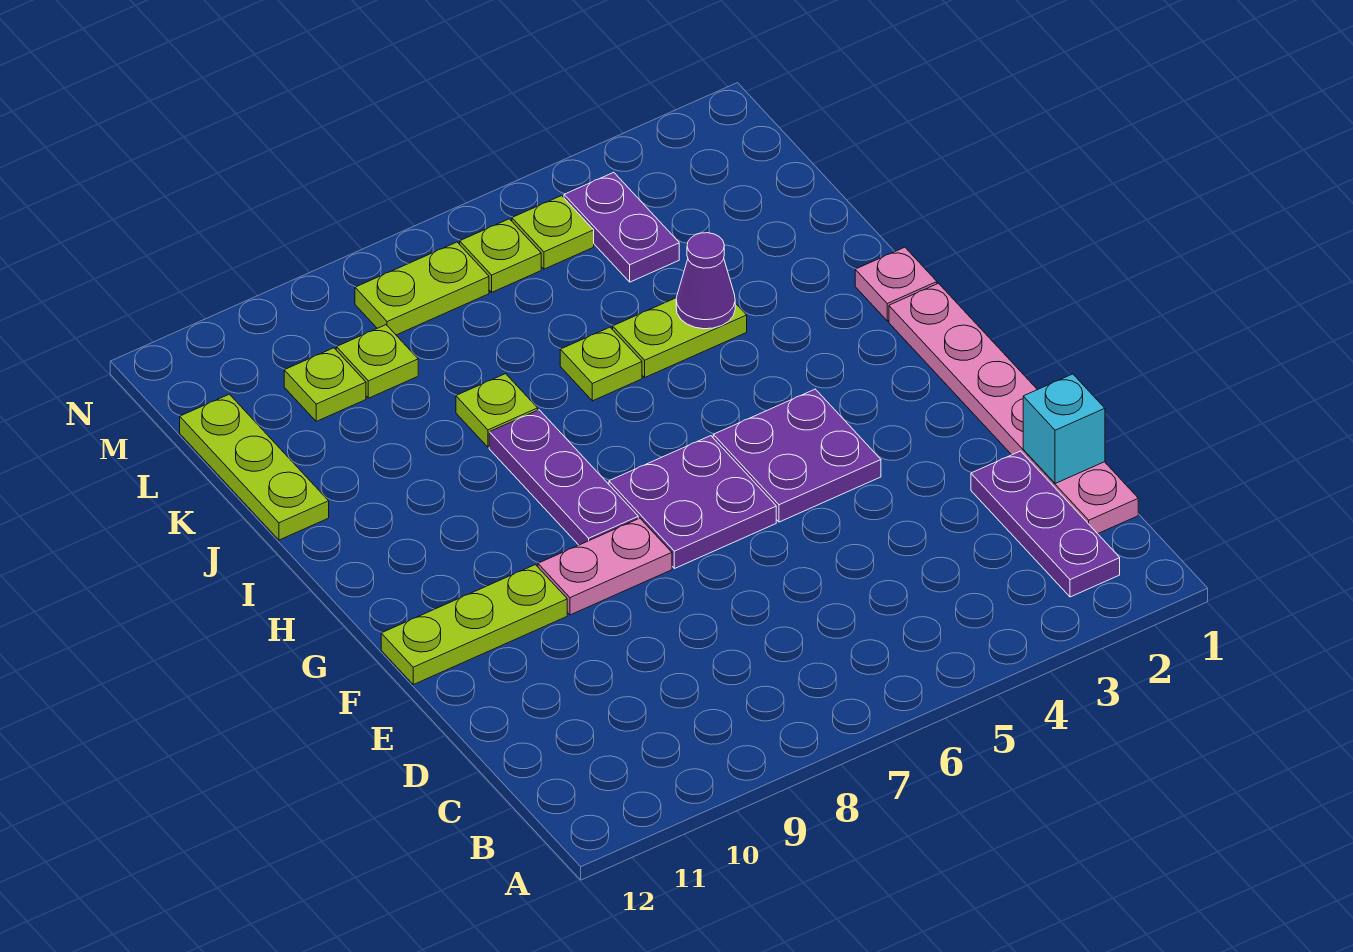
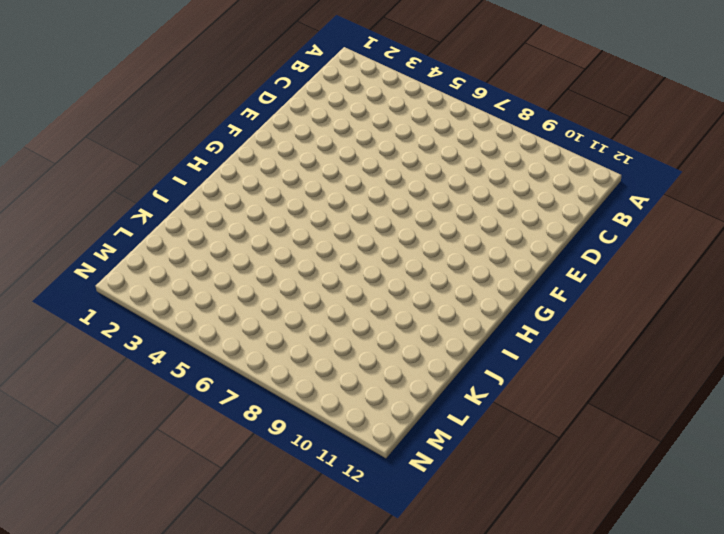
none -> purple plate B2:D2 level 1
none -> pink plate C1:H1 level 1
none -> purple plate F4:G5 level 1

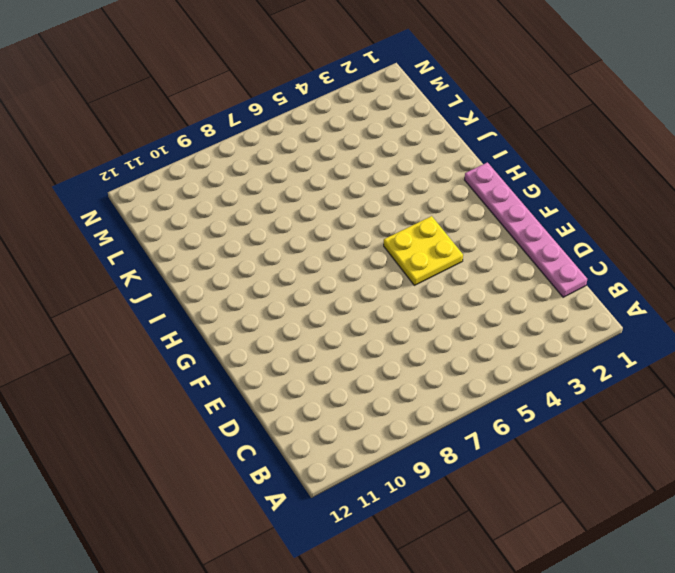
yellow plate F4:G5 level 1 -> purple plate F4:G5 level 1
none -> purple plate B2:D2 level 1
none -> purple plate F6:G7 level 1
none -> pink plate F8:F9 level 1

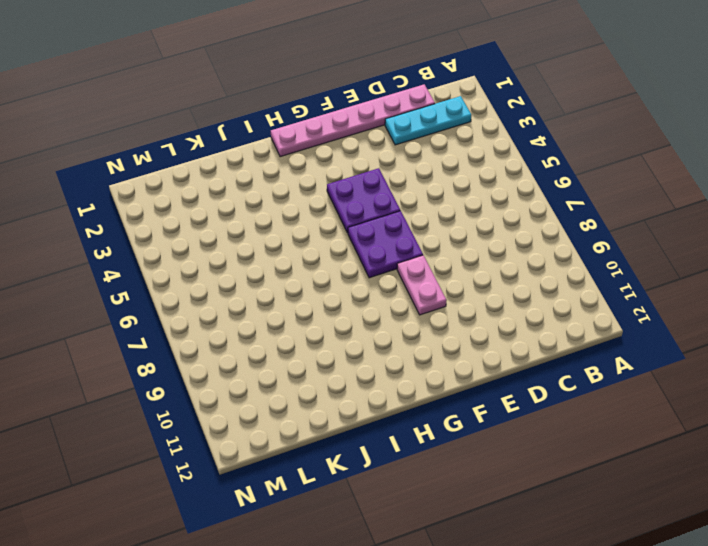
cyan plate B2:D2 level 1 -> purple plate B2:D2 level 1
none -> lime plate F10:F12 level 1
none -> purple plate G8:I8 level 1
none -> pink plate I1 level 1

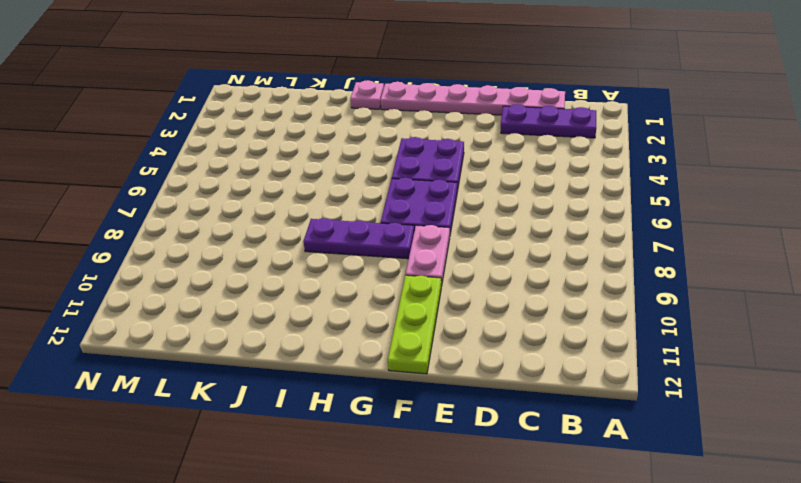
none -> lime plate J4:J5 level 1
none -> lime plate J6 level 1
none -> lime plate J8 level 1

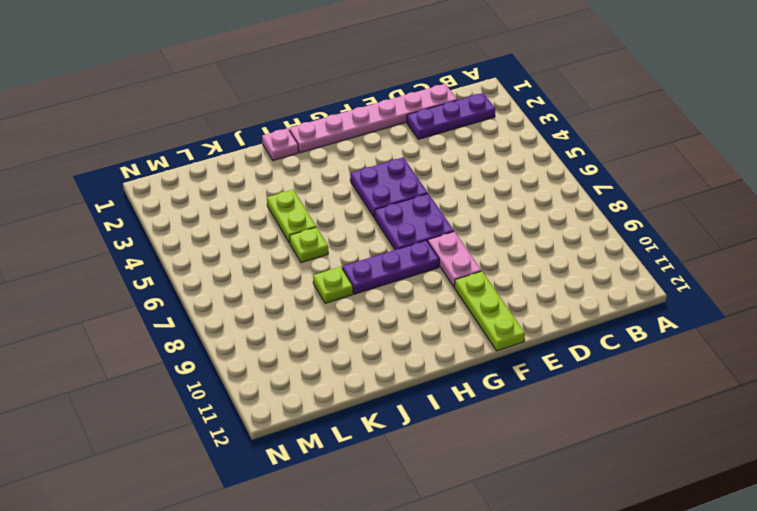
none -> lime plate J12:L12 level 1
none -> purple plate L4:M4 level 1
none -> lime plate L9 level 1

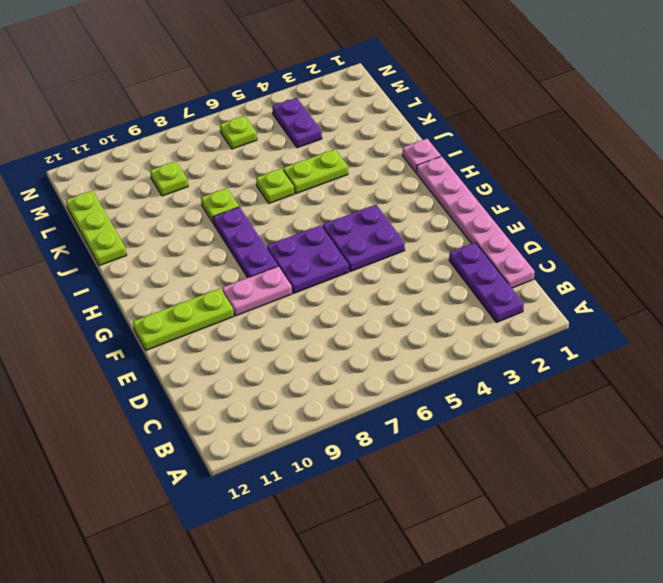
none -> lime plate L10 level 1
none -> lime plate M5 level 1
none -> lime plate M7:M8 level 1

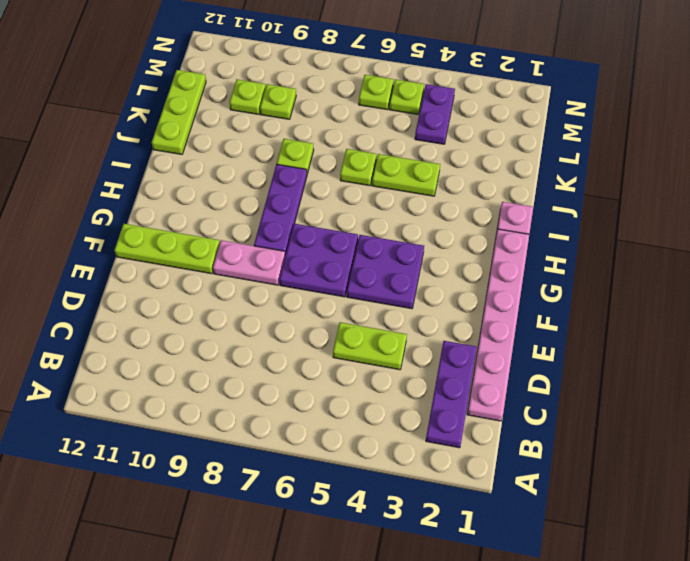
lime plate D4:D5 level 1 -> lime plate M7:M8 level 1
none -> cyan brick D1 level 2
none -> purple cone J4 level 2

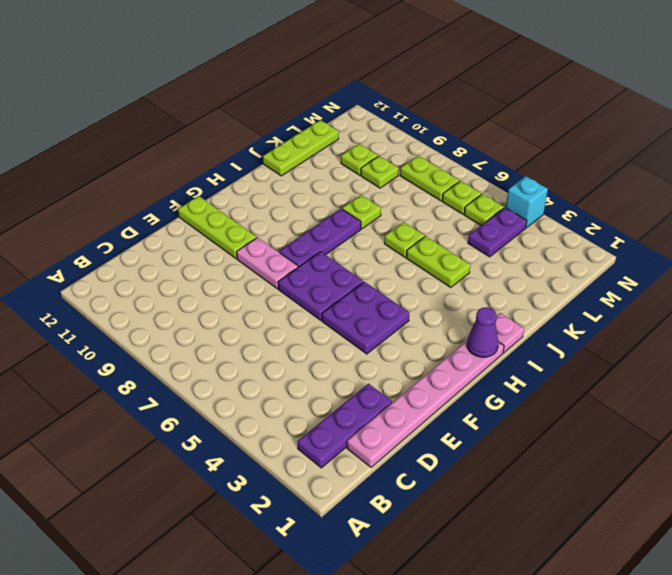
purple cone H1 level 2 -> purple cone J4 level 2
cyan brick N4 level 1 -> cyan brick D1 level 2

